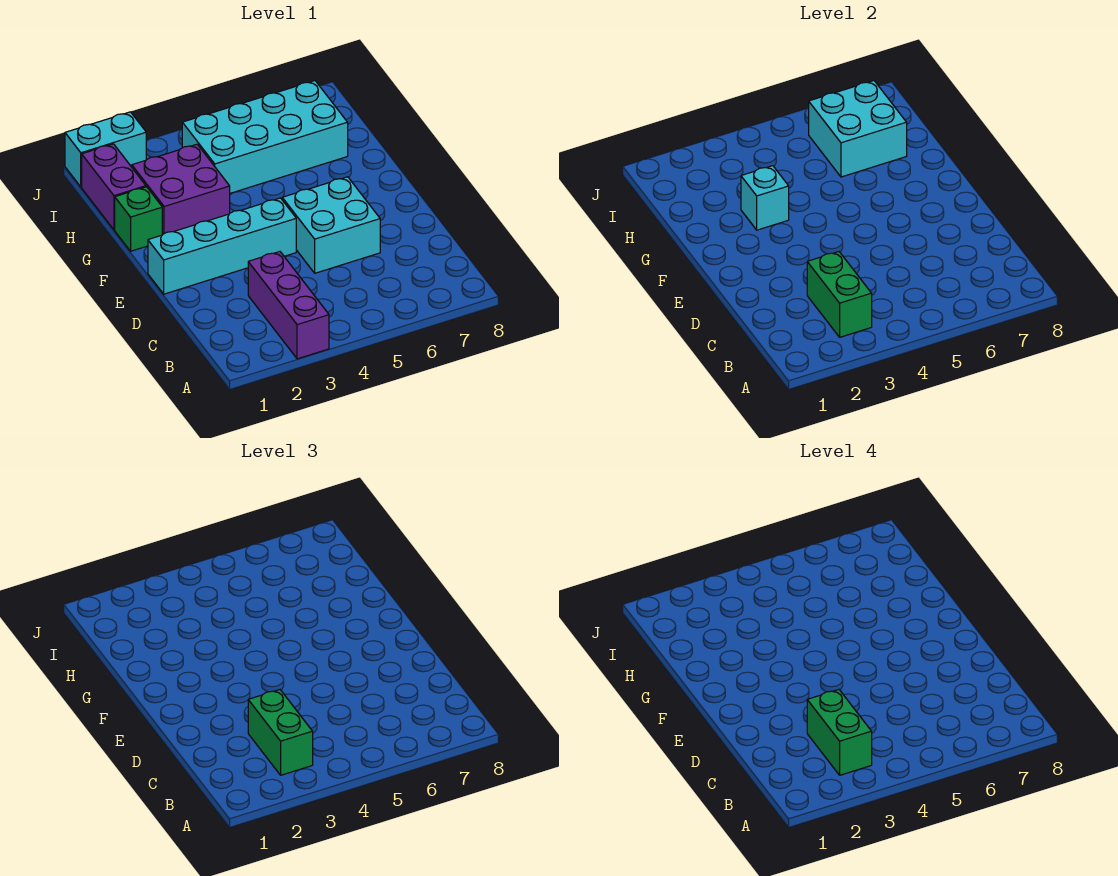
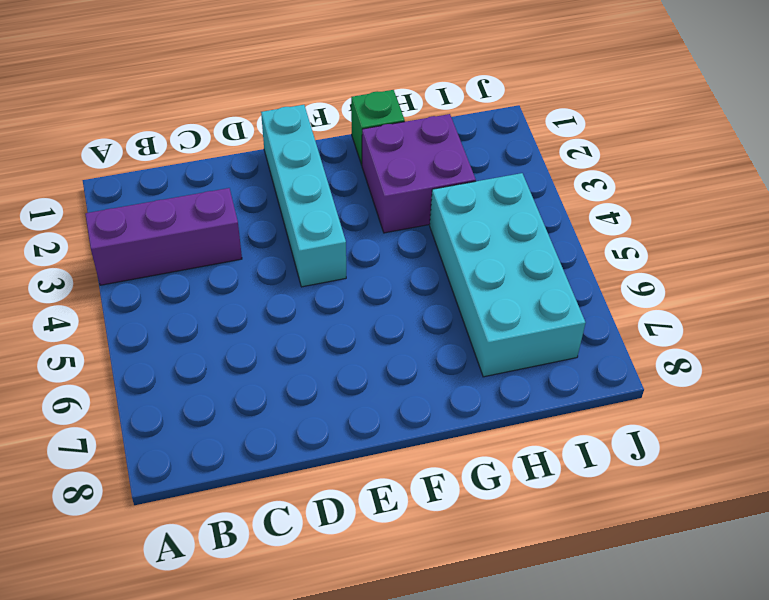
none -> cyan brick D5:E6 level 1
none -> purple brick H1:I1 level 1
none -> cyan brick J1:J2 level 1

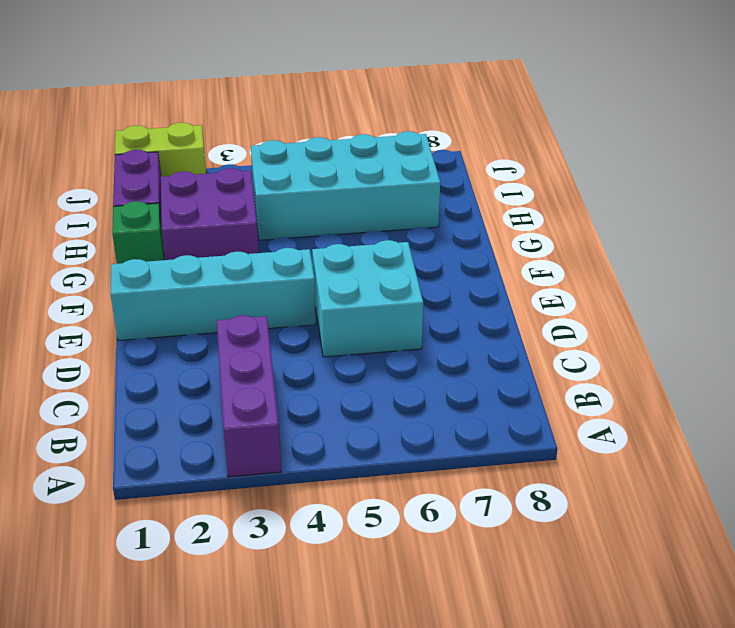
lime brick J1:J2 level 1 -> cyan brick J1:J2 level 1
none -> green brick B3:C3 level 2
none -> cyan brick G3 level 2
none -> cyan brick H6:I7 level 2

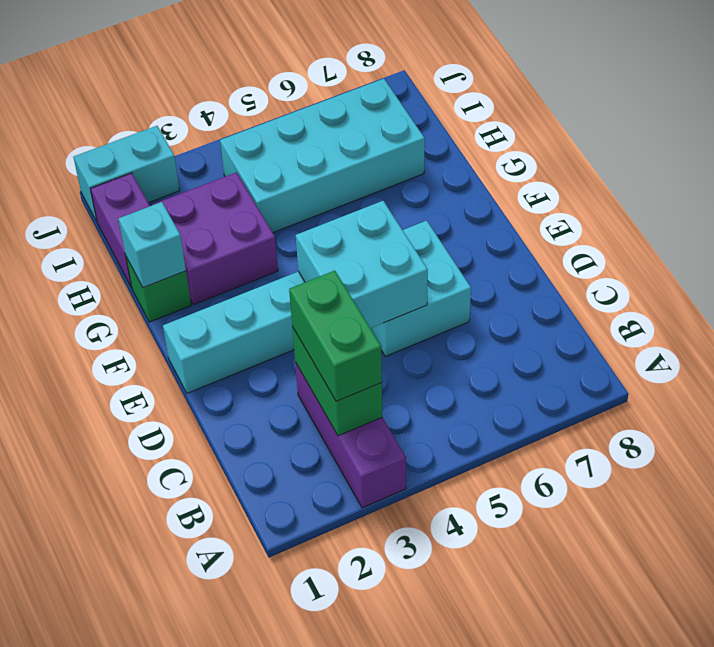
cyan brick D4:E5 level 2 -> cyan brick H6:I7 level 2
cyan brick G1 level 2 -> cyan brick G3 level 2
none -> green brick B3:C3 level 4

